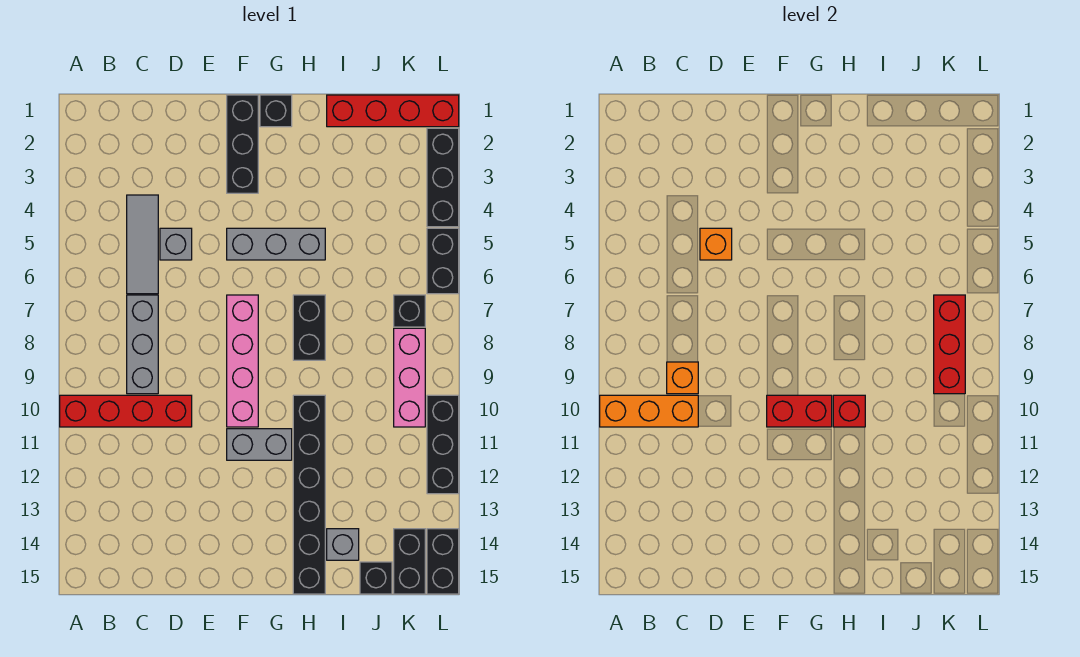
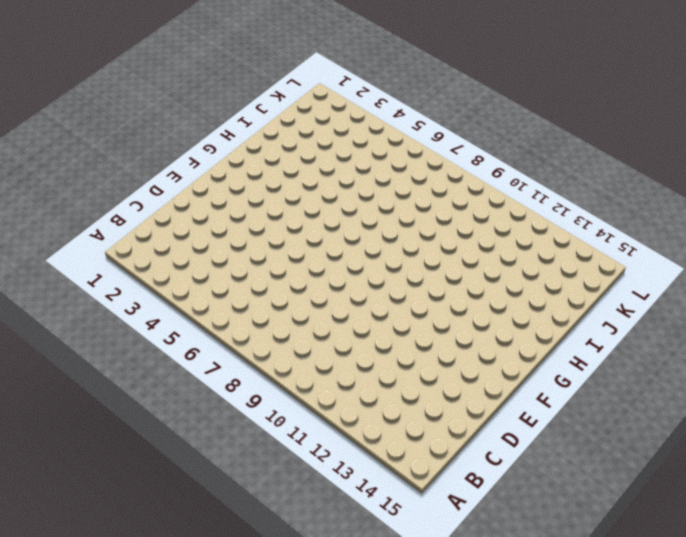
none -> red brick A10:D10 level 1
none -> grey tile C4:C6 level 1
none -> grey brick C7:C9 level 1

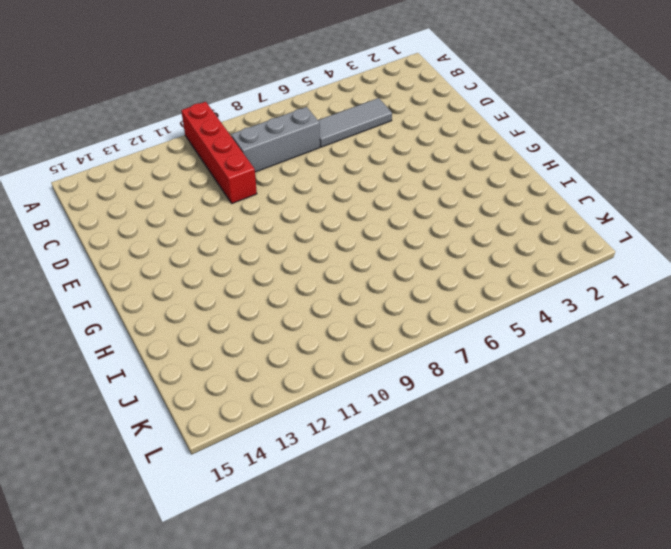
none -> grey brick D5 level 1
none -> black brick F1:F3 level 1
none -> grey brick F5:H5 level 1

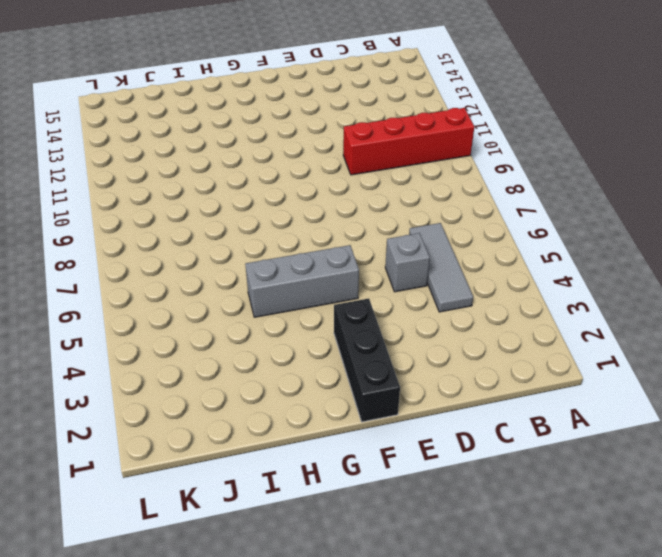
none -> grey brick C7:C9 level 1
none -> pink brick F7:F10 level 1
none -> grey brick F11:G11 level 1

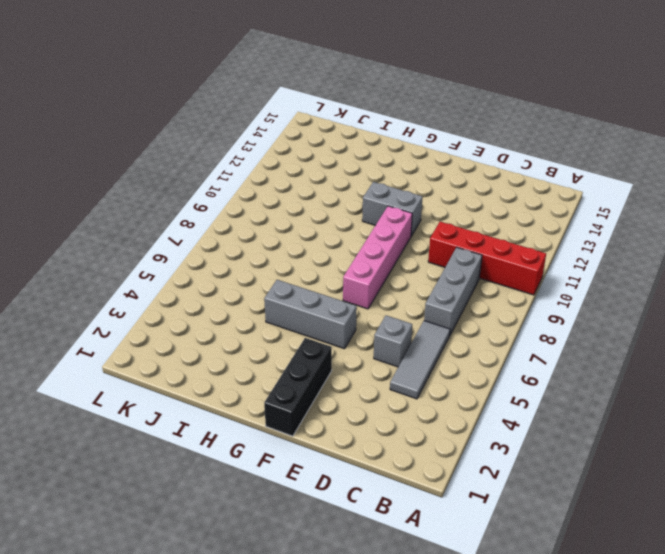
none -> black brick G1 level 1
none -> black brick H7:H8 level 1
none -> black brick H10:H15 level 1

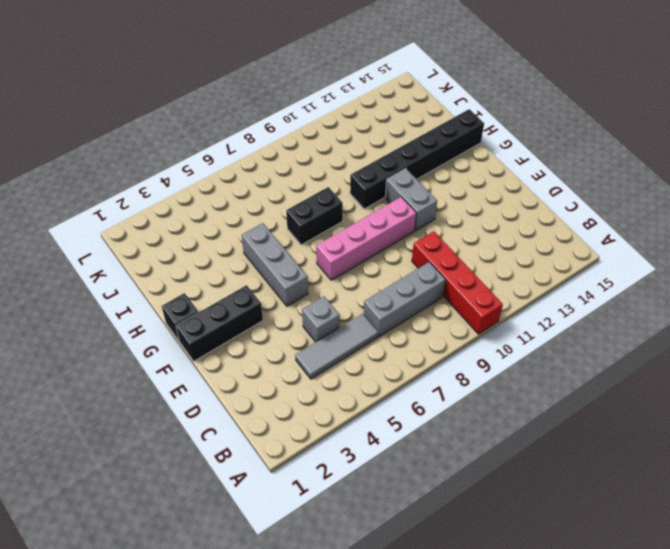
none -> red brick I1:L1 level 1
none -> grey brick I14 level 1
none -> black brick J15 level 1

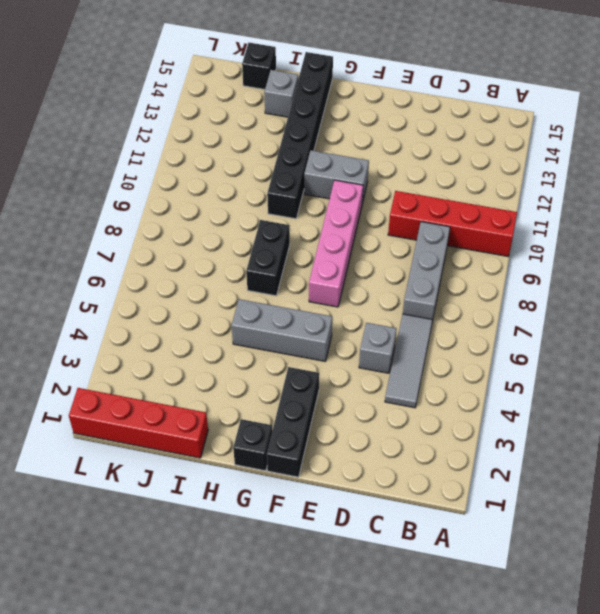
none -> black brick K7 level 1
none -> pink brick K8:K10 level 1
none -> black brick K14:K15 level 1

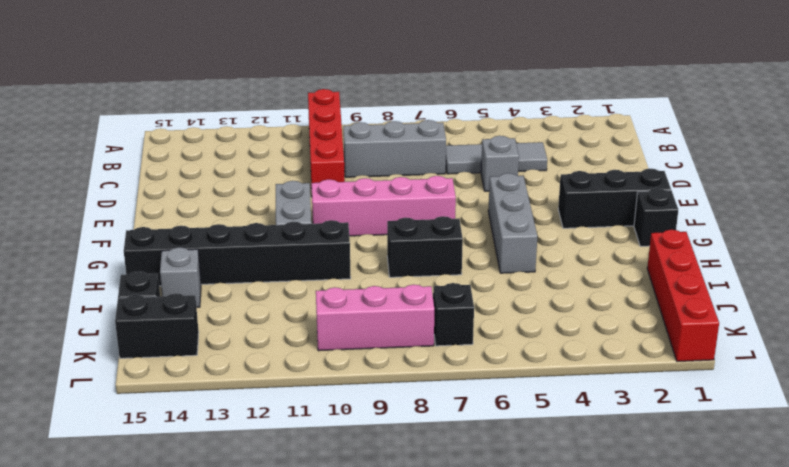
none -> black brick L2:L4 level 1
none -> black brick L5:L6 level 1
none -> black brick L10:L12 level 1

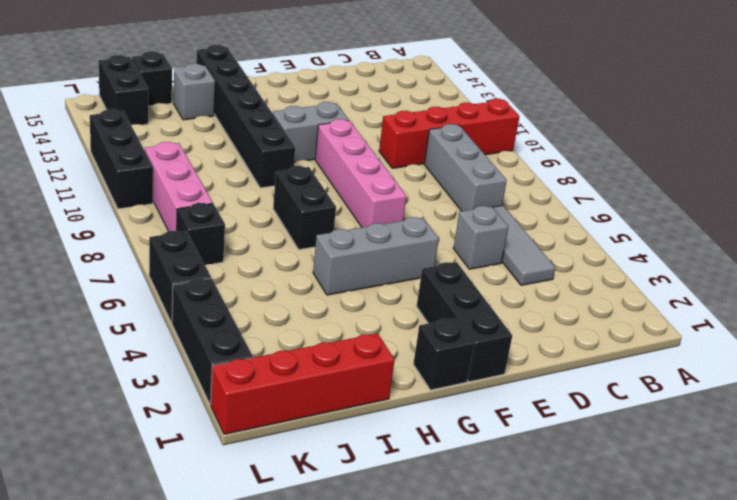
none -> black brick L14:L15 level 1
none -> orange brick A10:C10 level 2
none -> orange brick C9 level 2

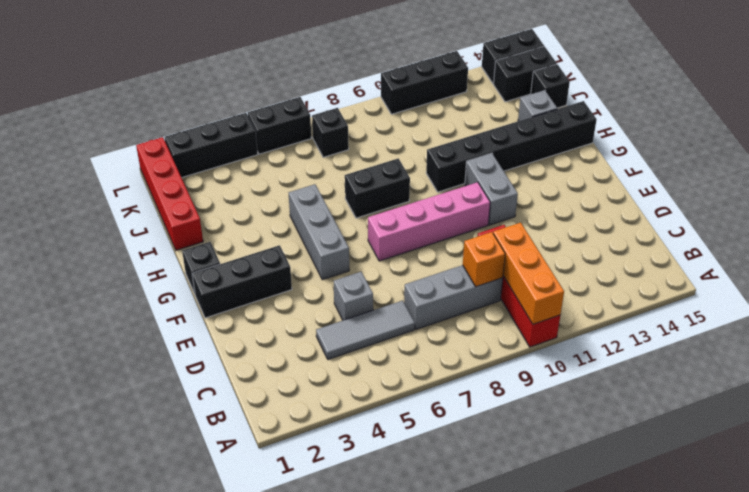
none -> pink brick K8:K10 level 1
none -> orange brick D5 level 2
none -> red brick F10:G10 level 2

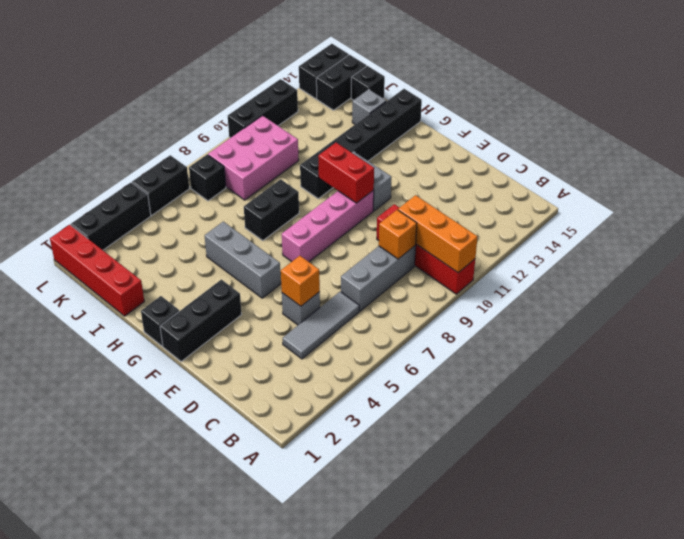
pink brick J8:K10 level 1 -> pink brick K8:K10 level 1
none -> red brick H10 level 2
none -> red brick K7:K9 level 2

